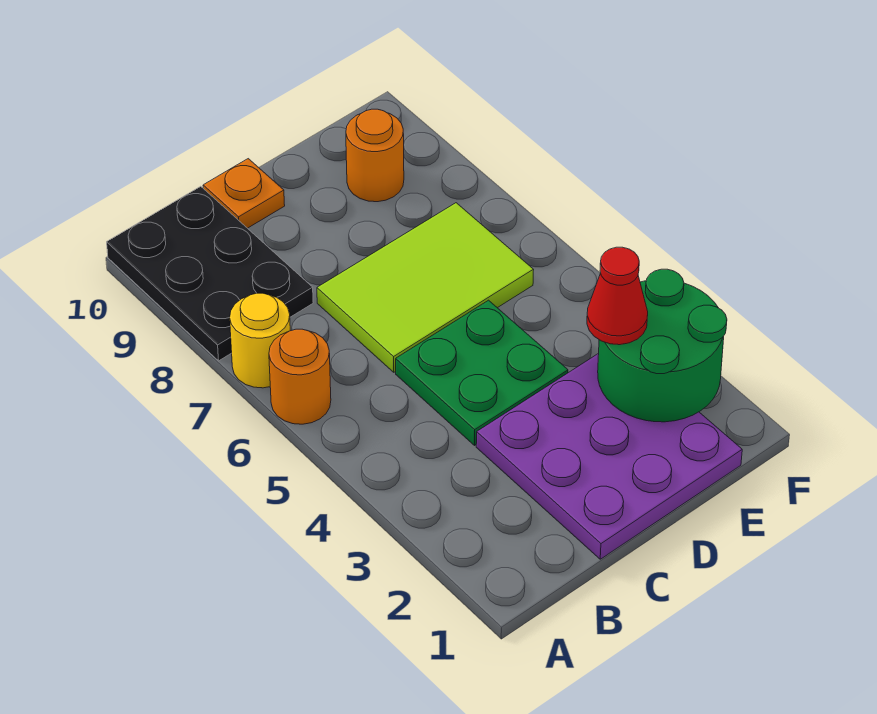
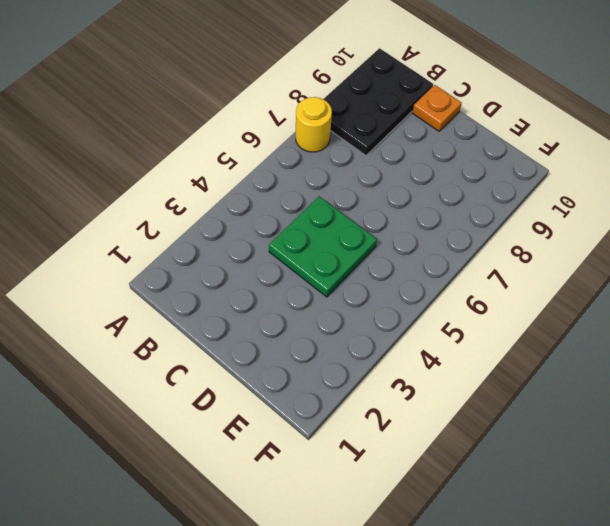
none -> orange round brick A6 level 1
none -> purple plate C1:E3 level 1

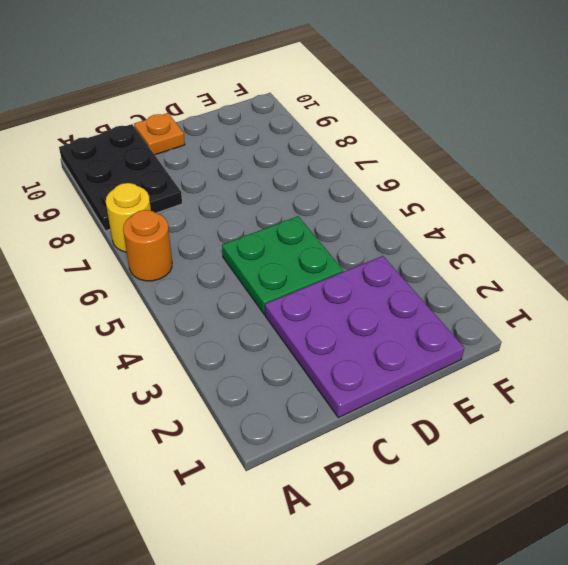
none -> lime tile C6:E7 level 1
none -> orange round brick E9 level 1

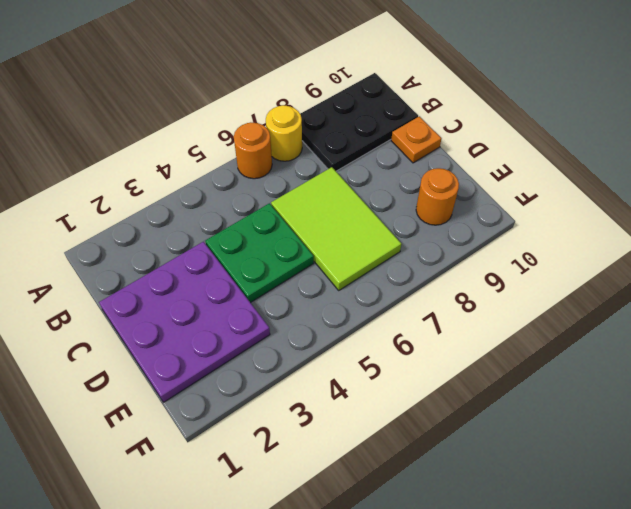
none -> green round brick E2:F3 level 2
none -> red cone E3 level 3

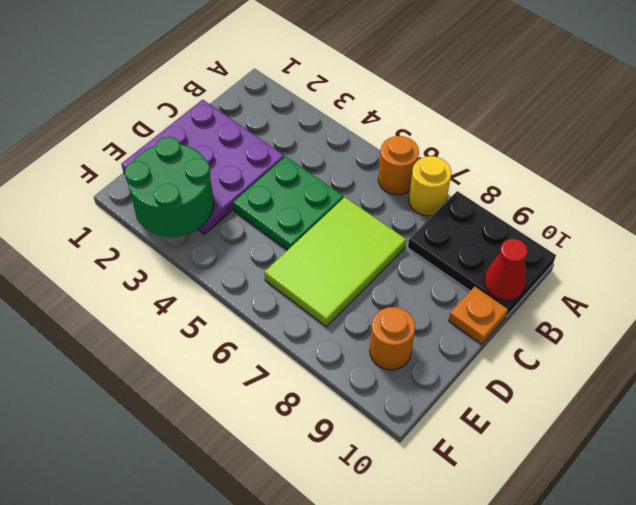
red cone B10 level 2 -> red cone E3 level 3

